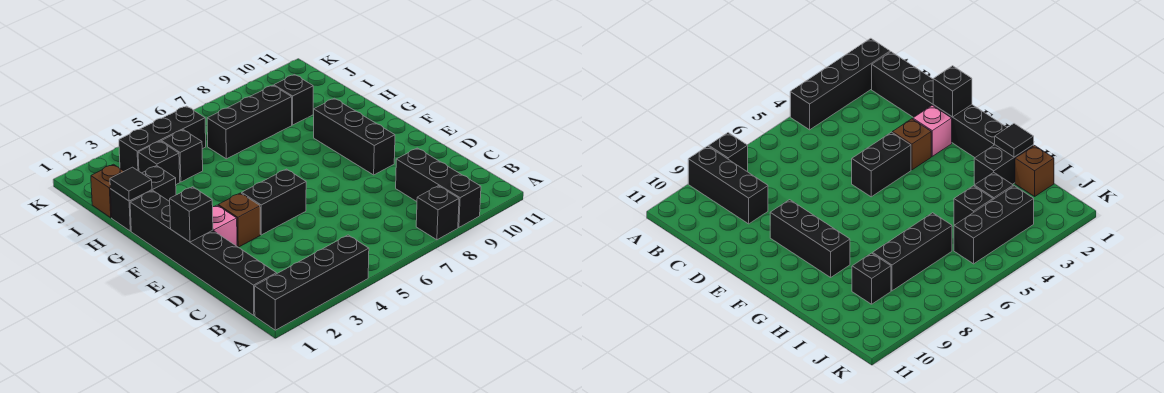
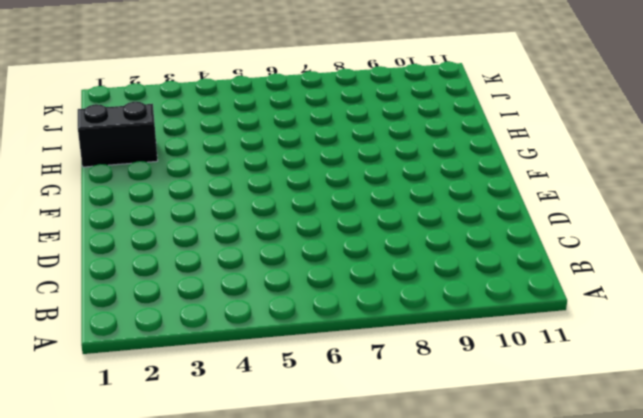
none -> black brick A1:A4 level 1
none -> black brick A8 level 1
none -> black brick A9:C9 level 1

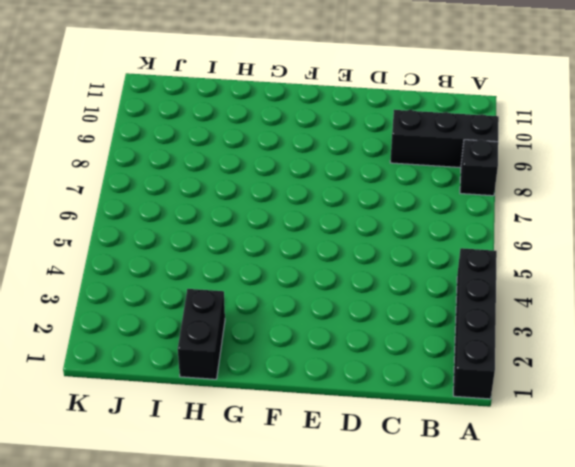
none -> black brick B1:G1 level 1
none -> pink brick E2 level 1
none -> brown brick E3 level 1

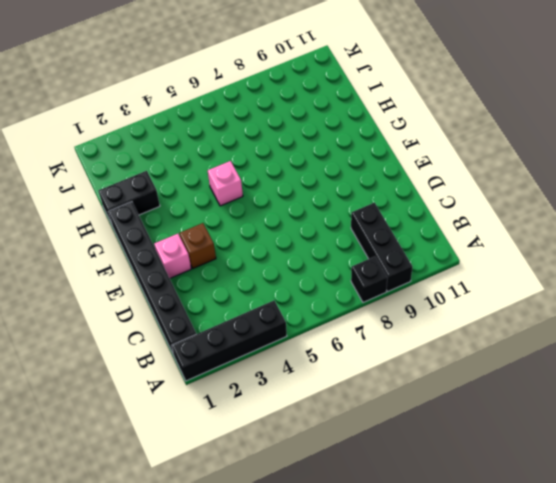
pink brick G5 level 1 -> none
none -> black brick E4:E5 level 1
none -> black brick E9:G9 level 1
none -> brown brick I1 level 1

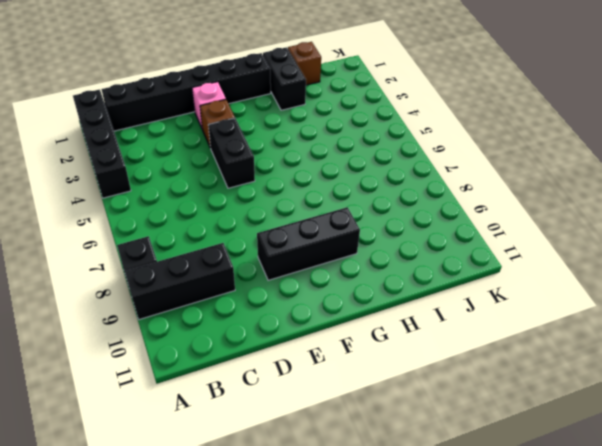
none -> black brick I3 level 1
none -> black brick I4 level 1
none -> black brick I6:I8 level 1

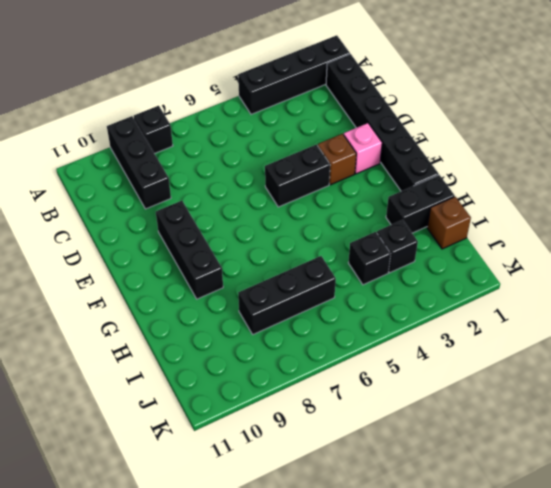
none -> black brick I9 level 1
none -> black brick J3:J5 level 1
none -> black brick E1 level 2

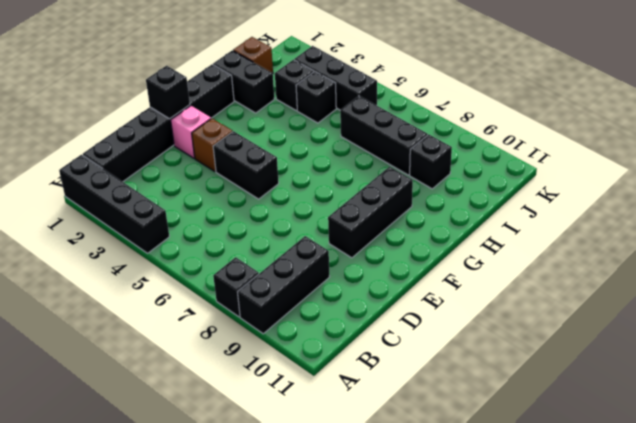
none -> black tile H1 level 2

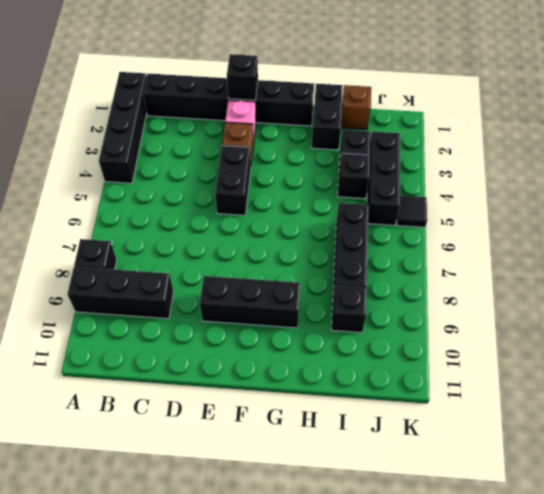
black tile K5 level 1 -> black tile H1 level 2

